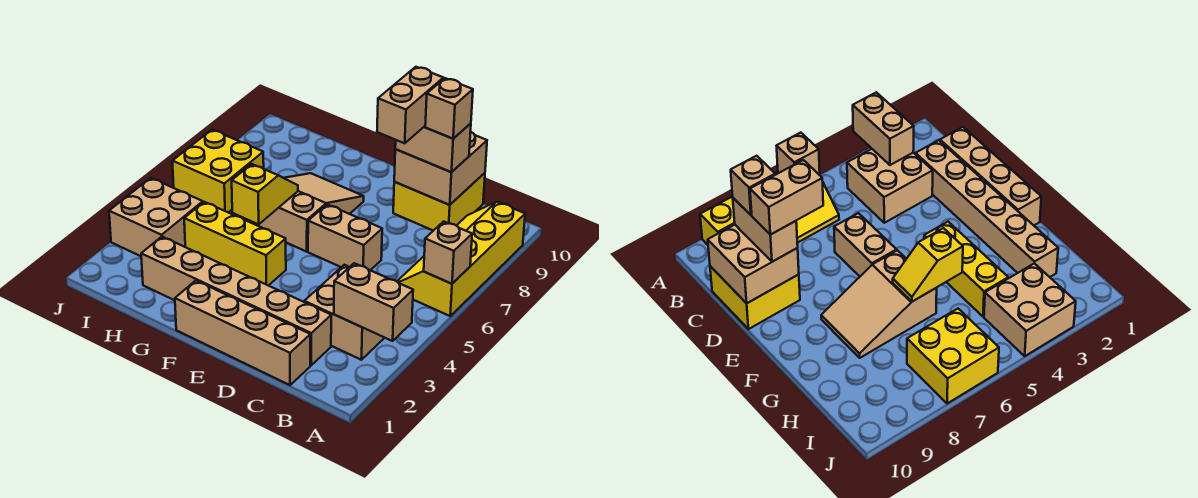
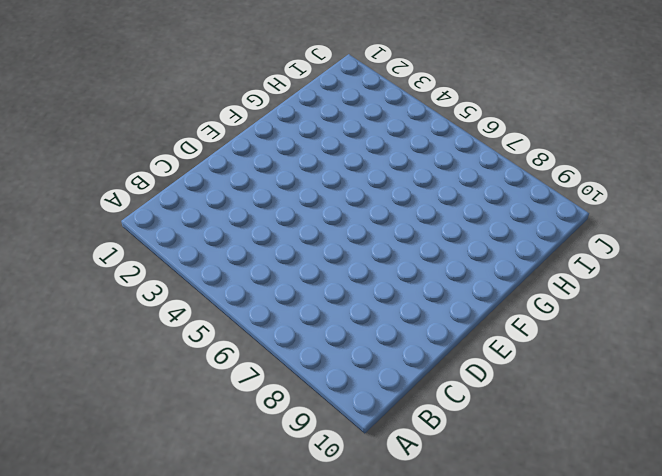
none -> yellow slope A6:B9 level 1 top A
none -> tan brick B3:C4 level 1
none -> tan brick C1:F1 level 1

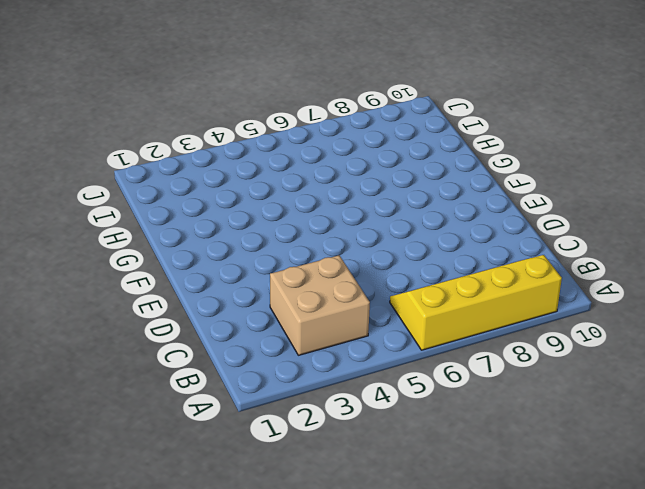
none -> tan brick C1:F1 level 1
none -> tan brick C2:H2 level 1
none -> yellow brick C9:D10 level 1

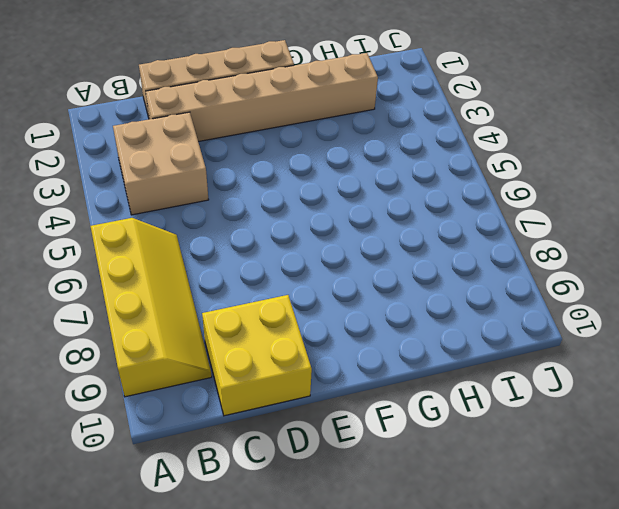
none -> tan brick D6:E6 level 1
none -> yellow brick F4:H4 level 1
none -> tan slope F6:G8 level 1 top 6

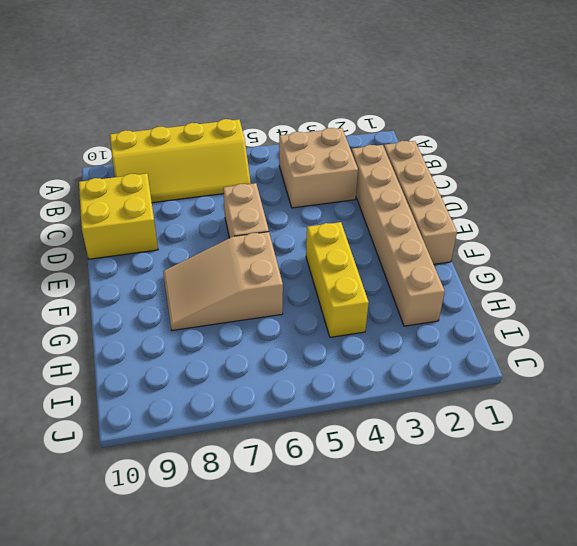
none -> tan brick I3:J4 level 1
none -> yellow brick I6:J7 level 1
none -> tan brick A3:B3 level 2

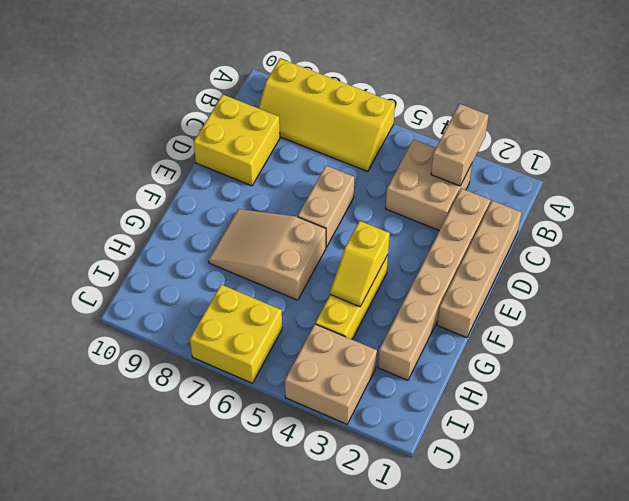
yellow slope F4:G4 level 2 top F -> yellow slope G5:G6 level 2 top 5
none -> tan brick A6 level 2
none -> tan brick C9:D10 level 2
none -> tan brick C9:D9 level 3

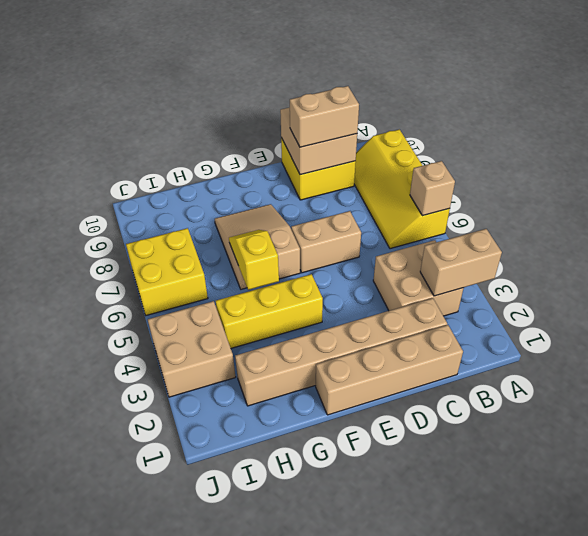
none -> tan brick C9 level 4
none -> tan brick D8:D9 level 4

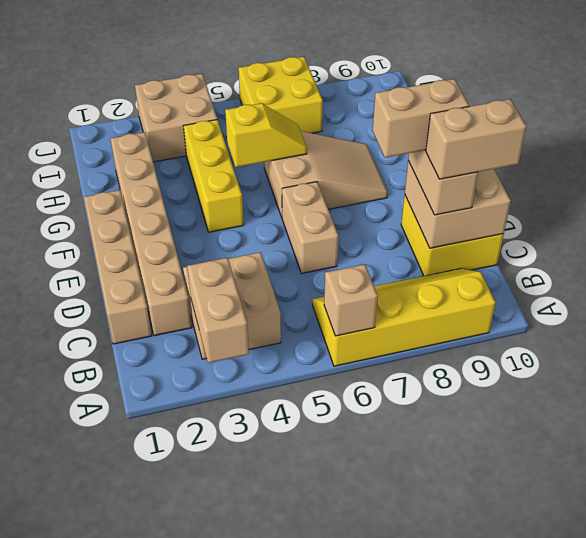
tan brick C9:C10 level 4 -> tan brick C9 level 4

